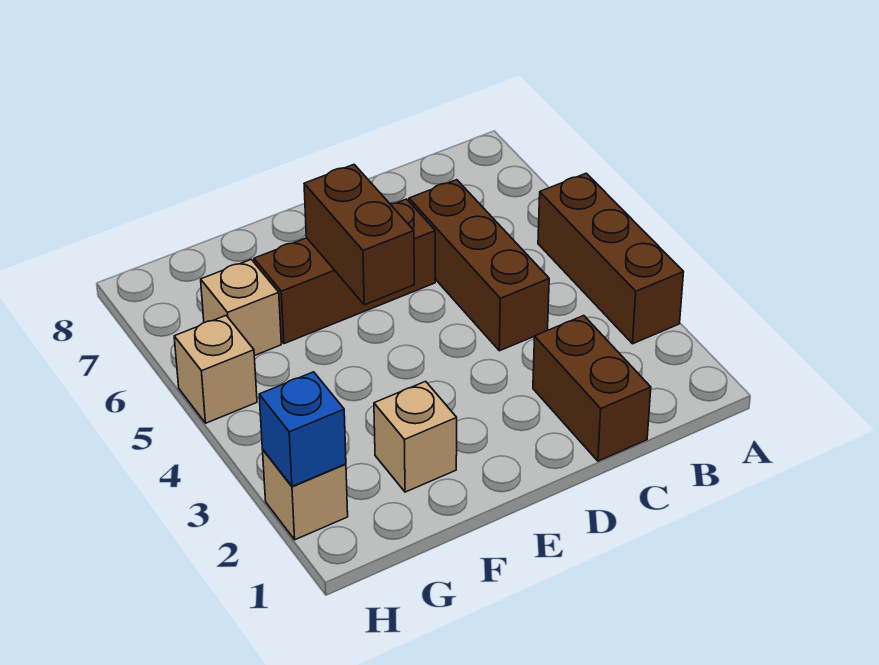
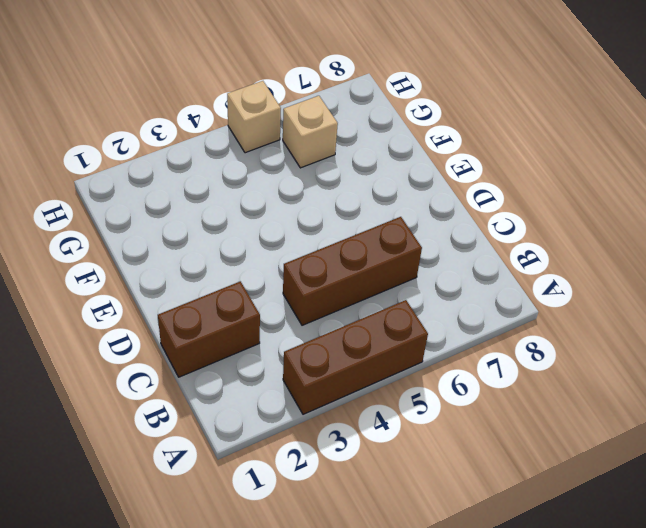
none -> brown brick D6:F6 level 1
none -> tan brick F2 level 1

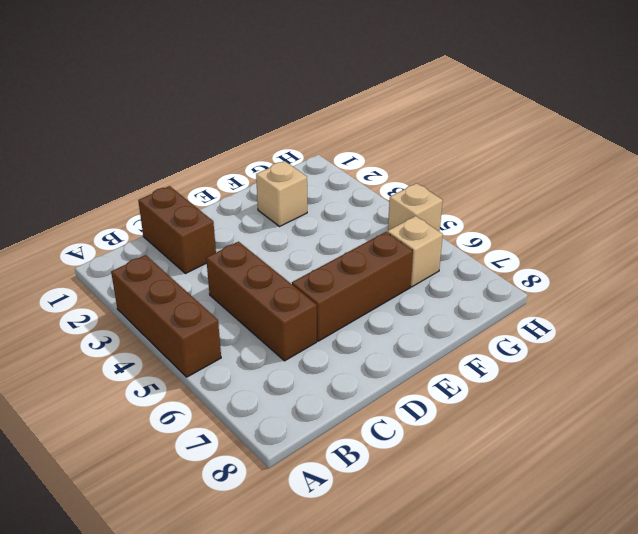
none -> tan brick H2 level 1
none -> brown brick E5:E6 level 2

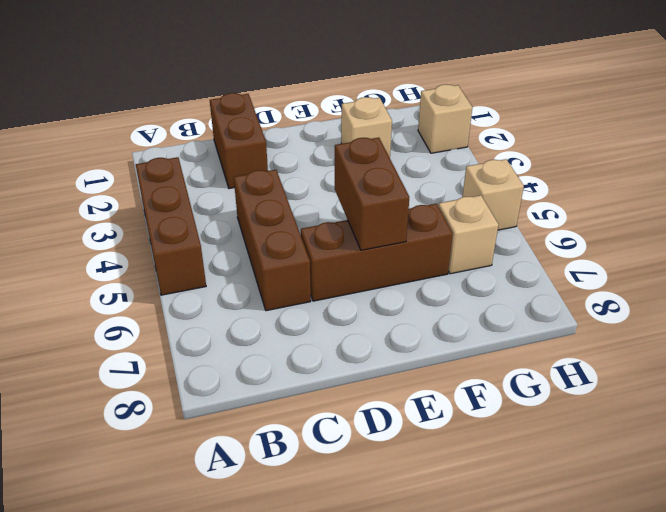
none -> blue brick H2 level 2

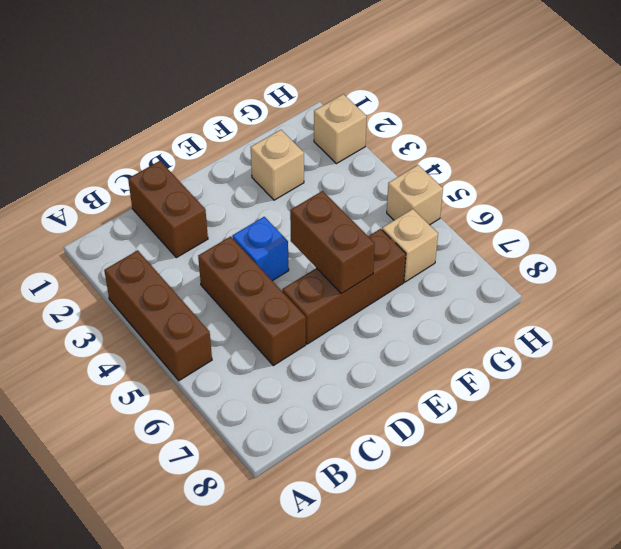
blue brick D4 level 1 -> blue brick H2 level 2

